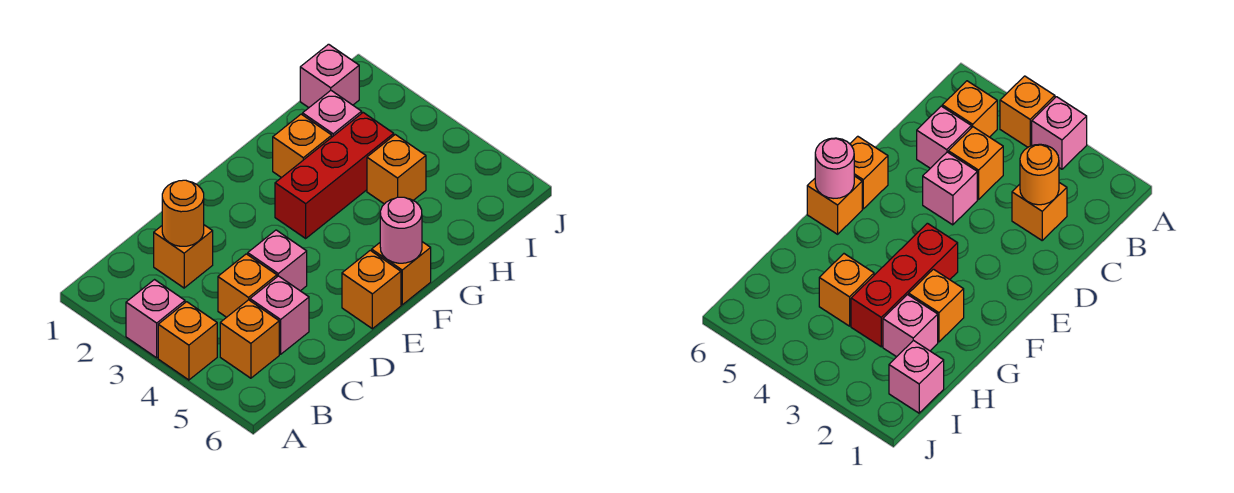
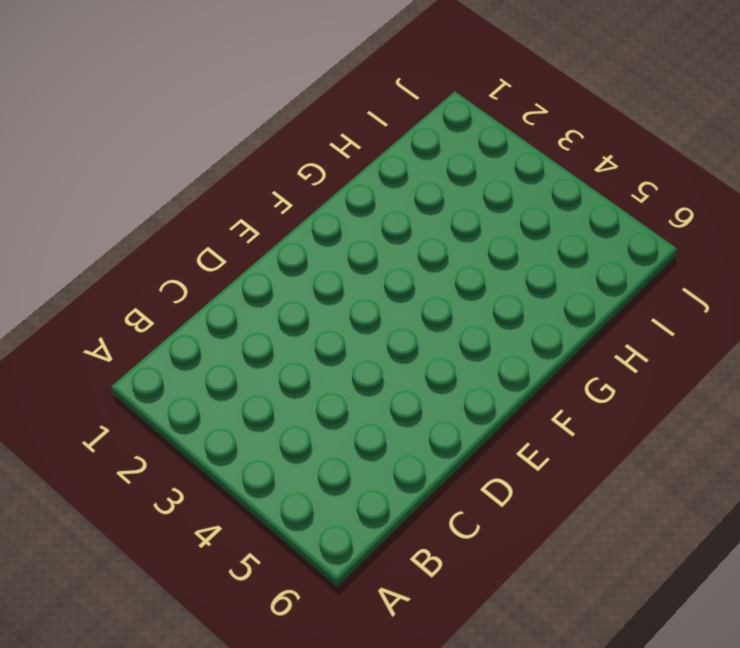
none -> pink brick A3 level 1
none -> orange brick A4 level 1
none -> orange brick B5 level 1

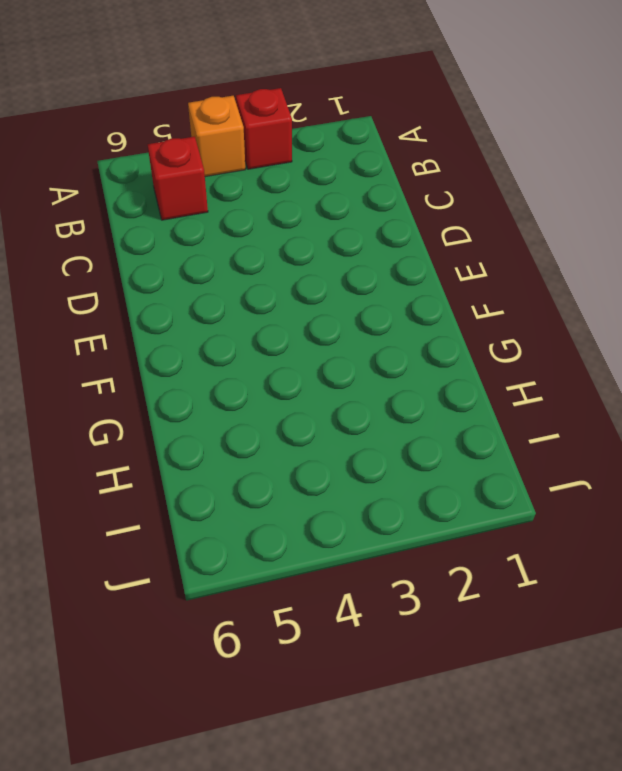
red brick A3 level 1 -> pink brick A3 level 1
red brick B5 level 1 -> orange brick B5 level 1
none -> orange brick C2 level 1
none -> orange brick C4 level 1
none -> pink brick C5 level 1

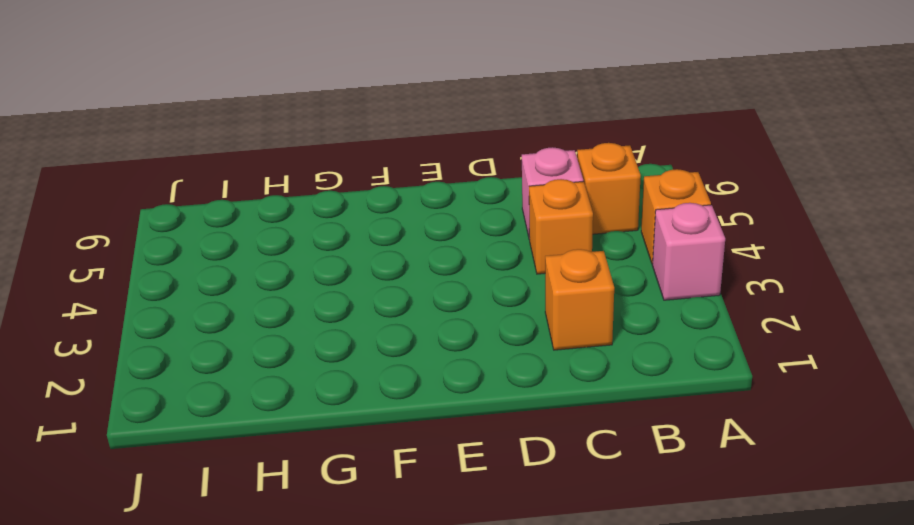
none -> pink brick D4 level 1
none -> orange brick E6 level 1
none -> red brick F3:H3 level 1

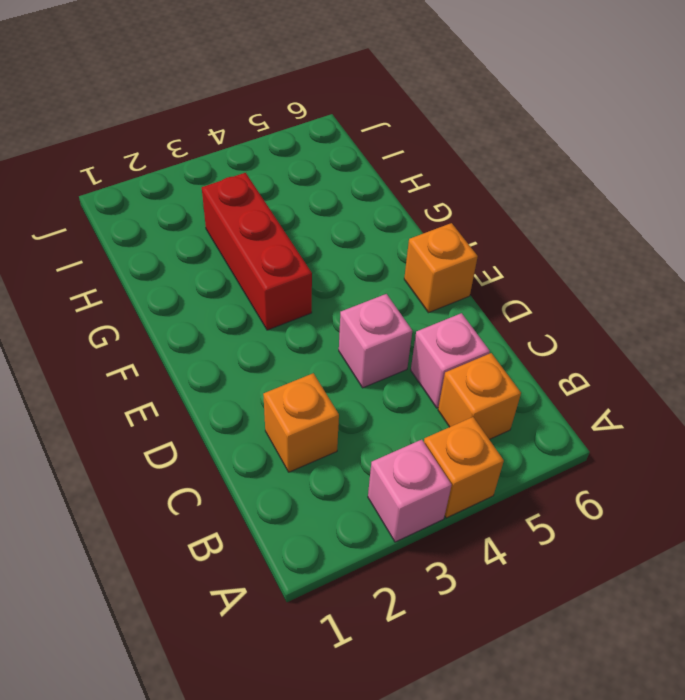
none -> orange brick C4 level 1
none -> orange brick F6 level 1
none -> orange brick G2 level 1

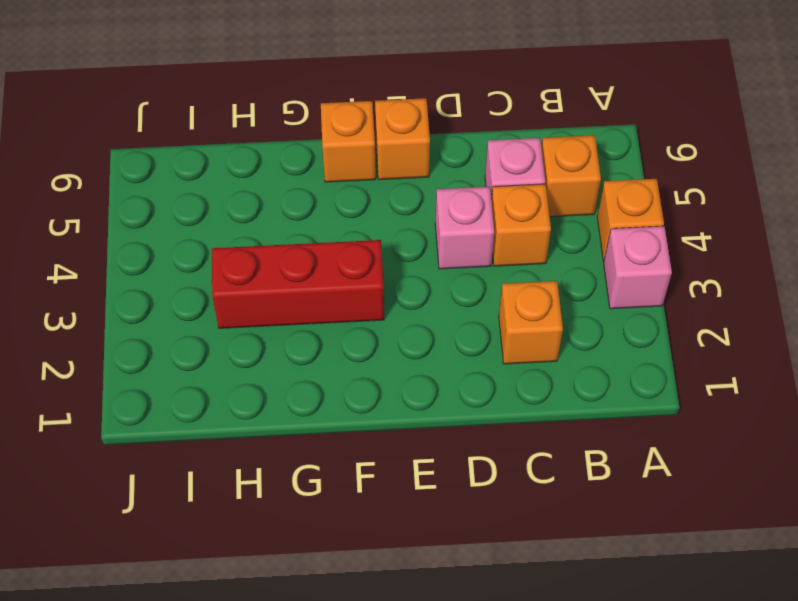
none -> orange brick G2 level 1
none -> pink brick H2 level 1
none -> orange brick H4 level 1

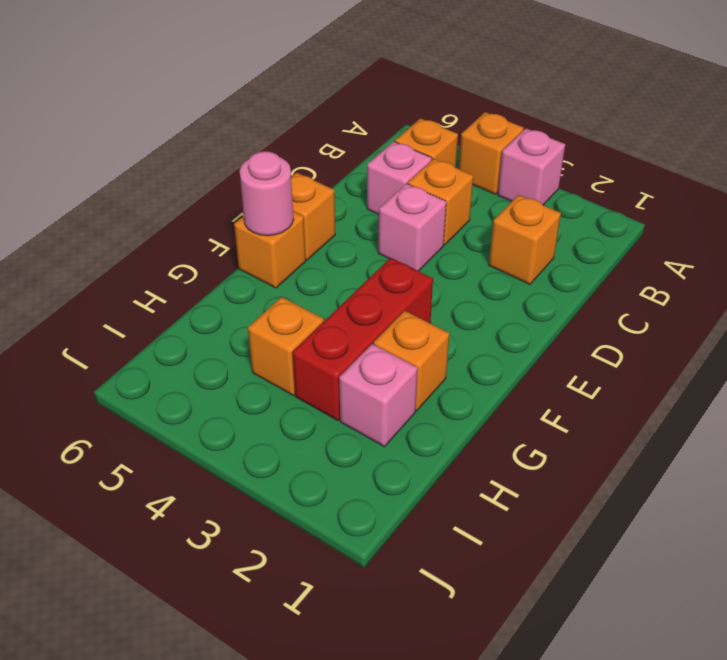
none -> pink brick I1 level 1
none -> orange round brick C2 level 2

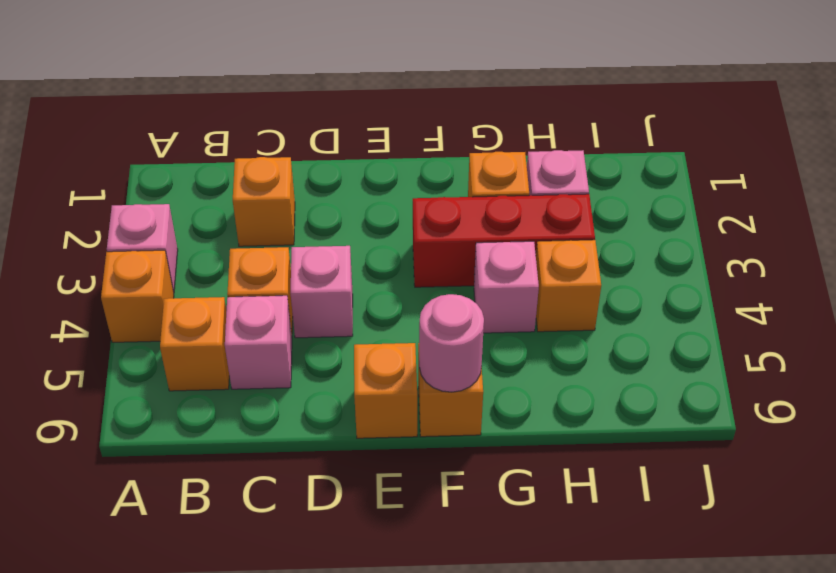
pink brick G4 level 1 -> pink brick I1 level 1
none -> orange round brick C2 level 2

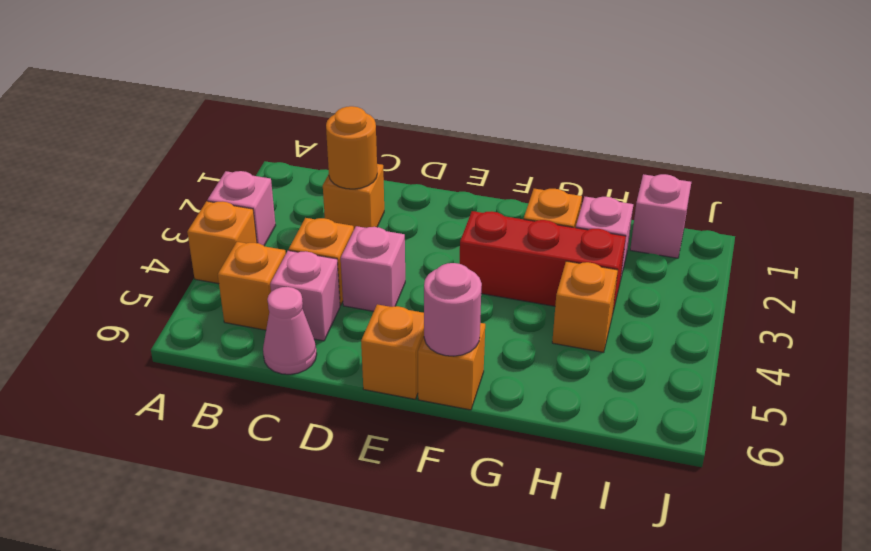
pink cone C6 level 1 -> none

